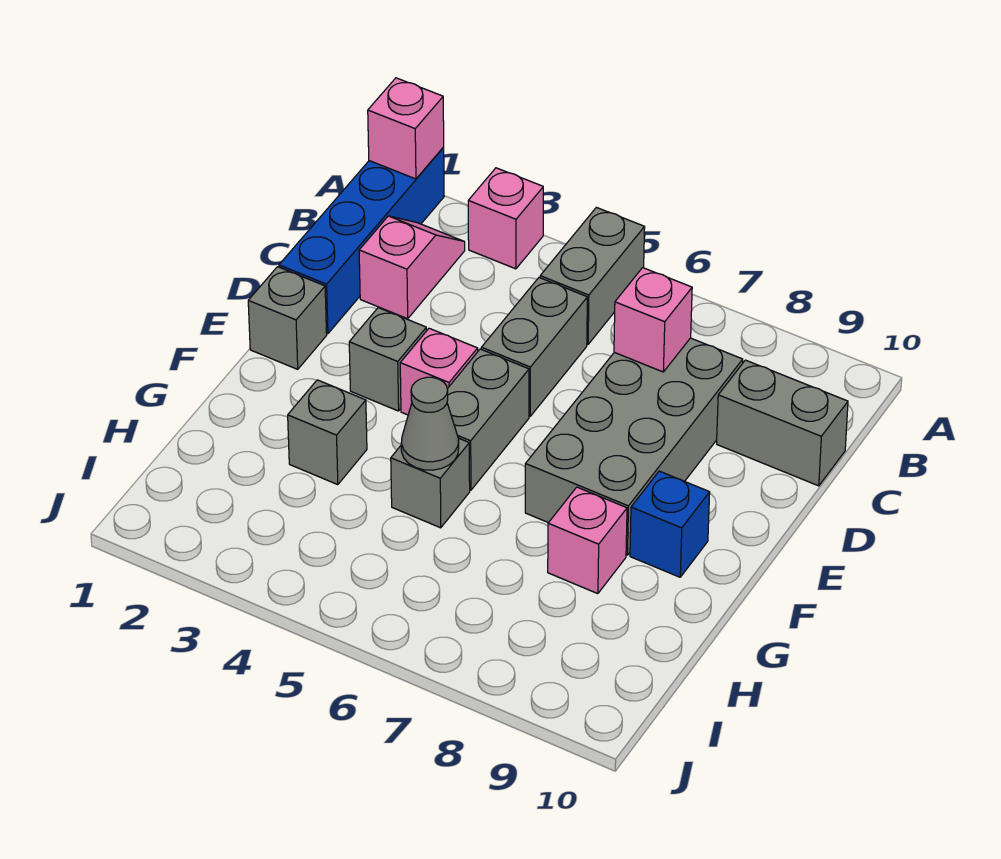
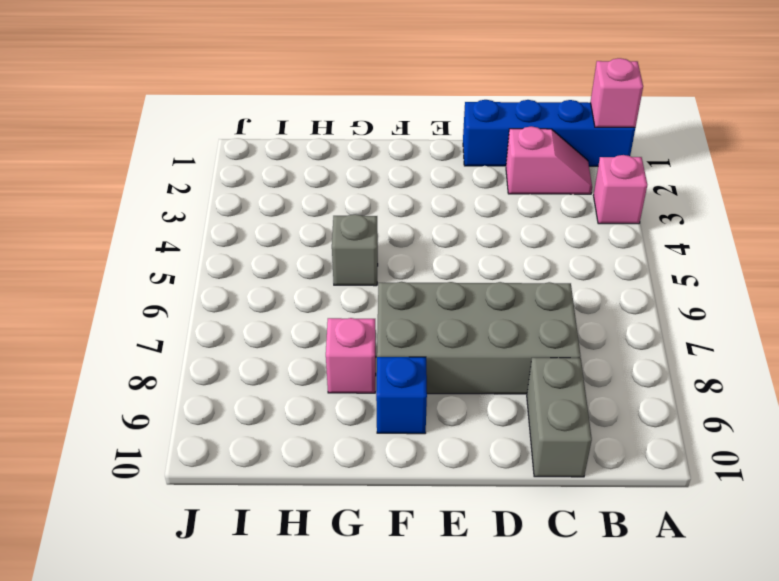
none -> grey brick A5:B5 level 1
none -> grey brick C5:D5 level 1
none -> grey brick E1 level 1

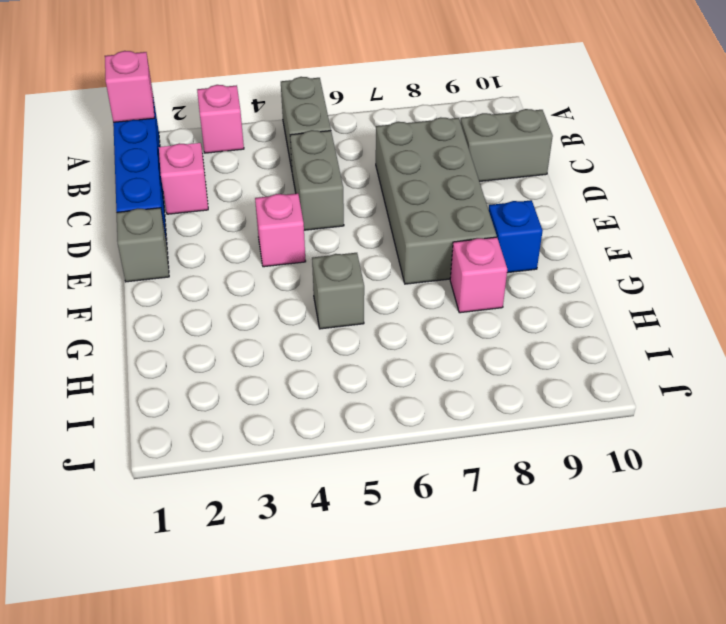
none -> grey brick E3 level 1
none -> grey brick E5:F5 level 1
none -> grey brick G3 level 1

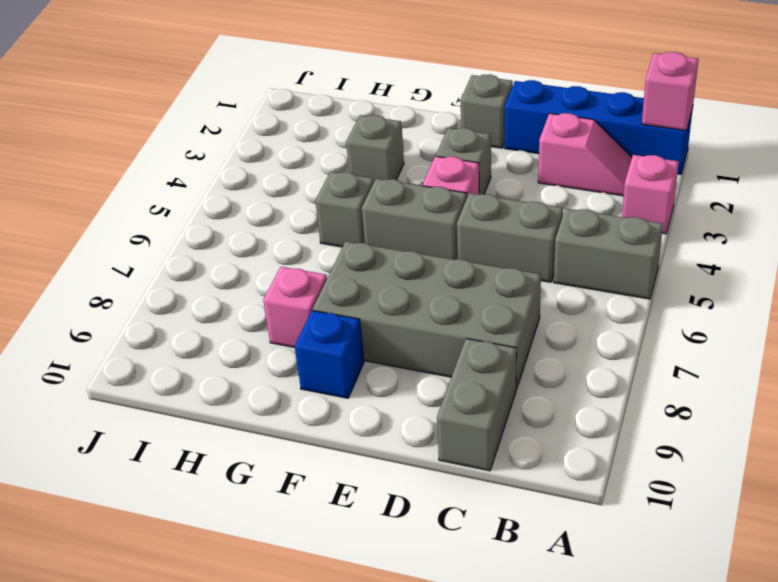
none -> pink brick C7 level 2
none -> grey cone G5 level 2

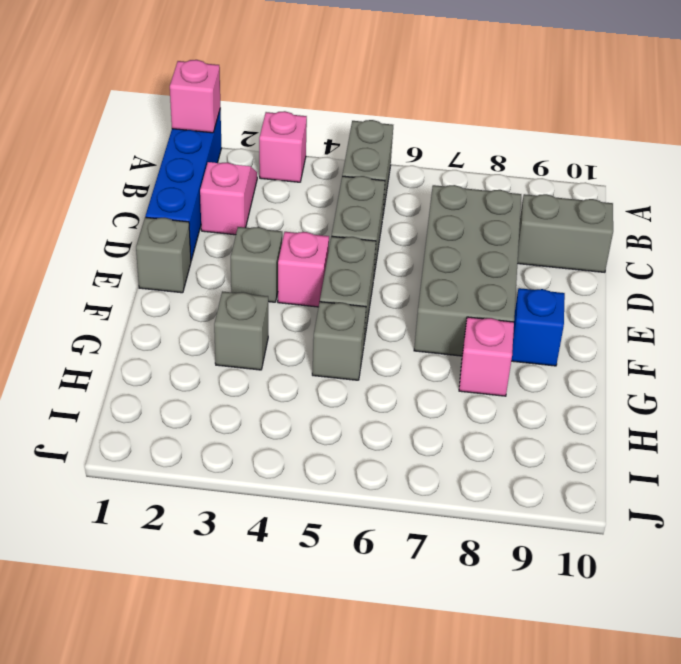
none -> pink brick C7 level 2
none -> grey cone G5 level 2

